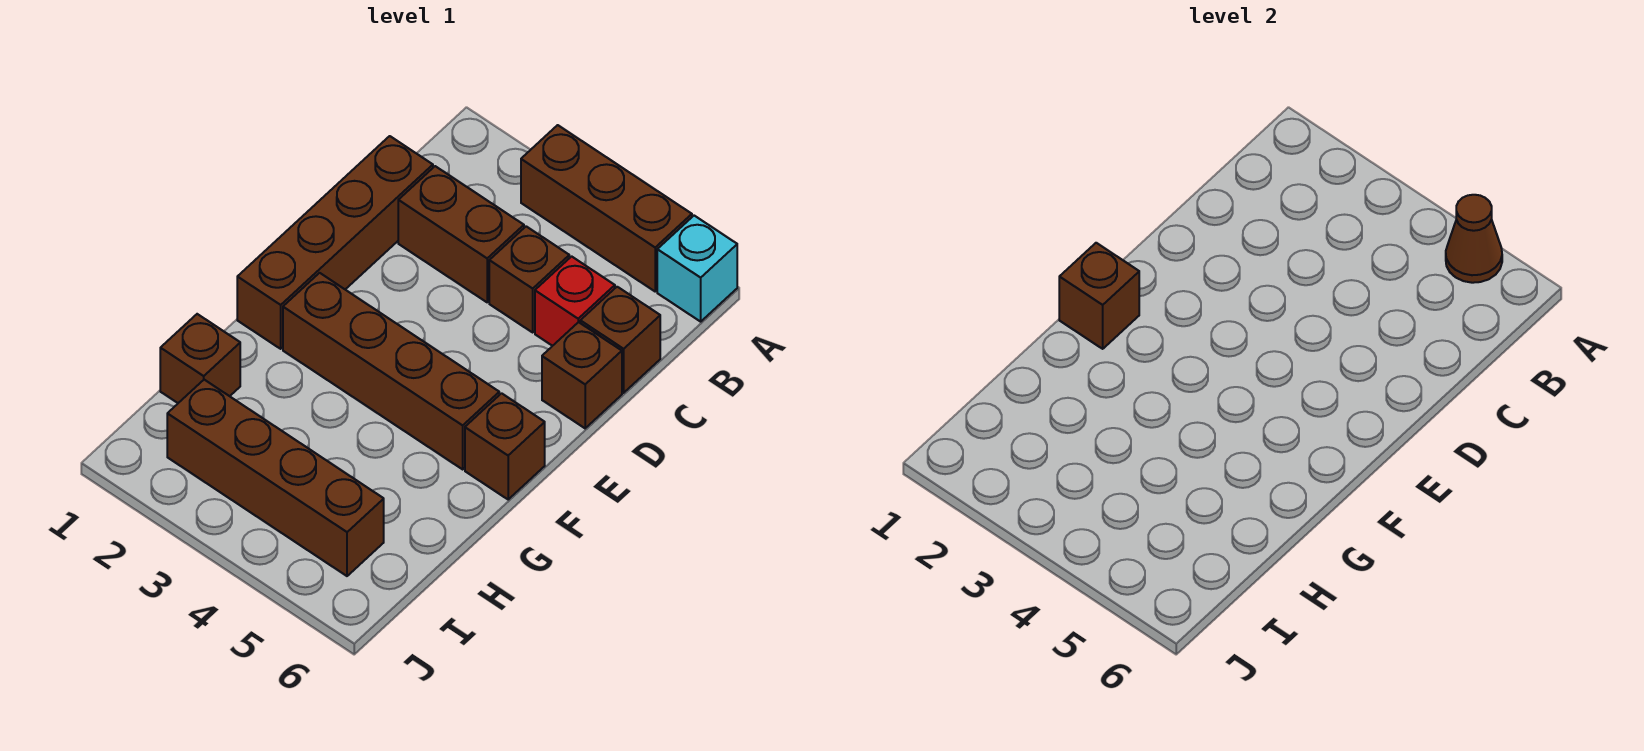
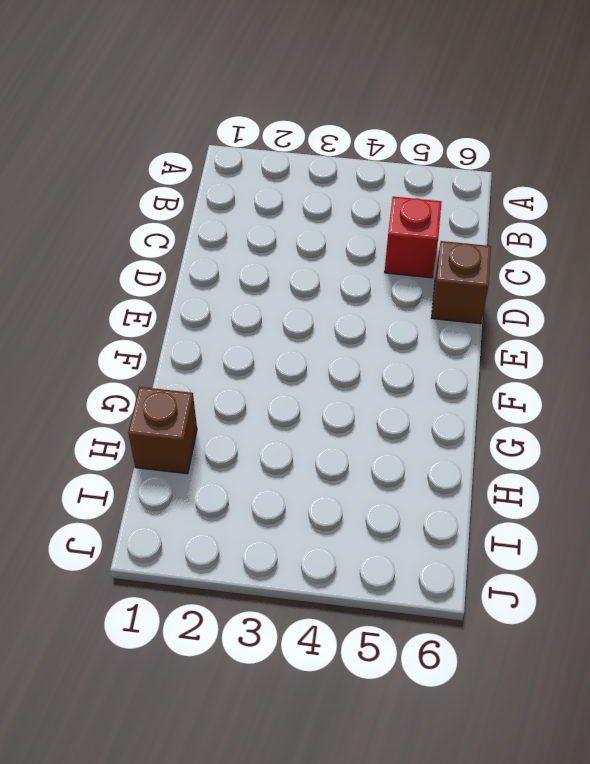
none -> brown brick A3:A5 level 1
none -> cyan brick A6 level 1
none -> brown brick C1:F1 level 1

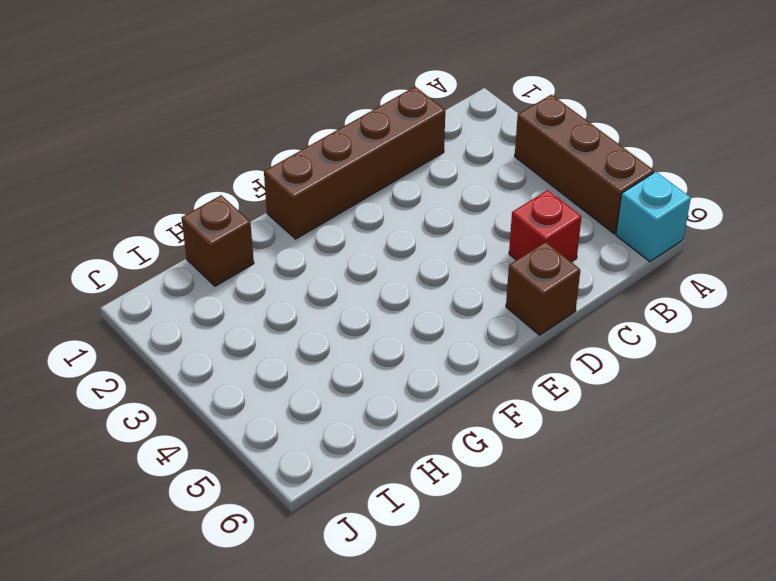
none -> brown brick C2:C3 level 1
none -> brown brick C4 level 1
none -> brown brick C6 level 1

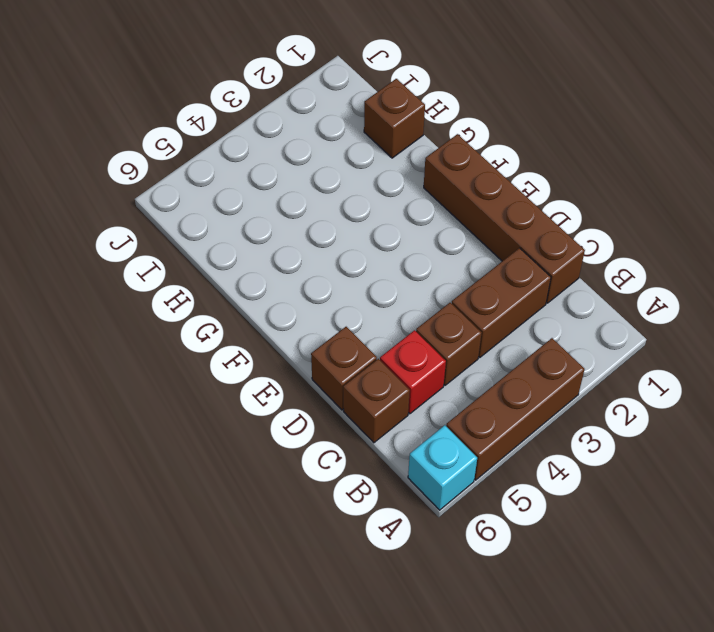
none -> brown brick F2:F5 level 1
none -> brown brick F6 level 1
none -> brown brick I2:I5 level 1

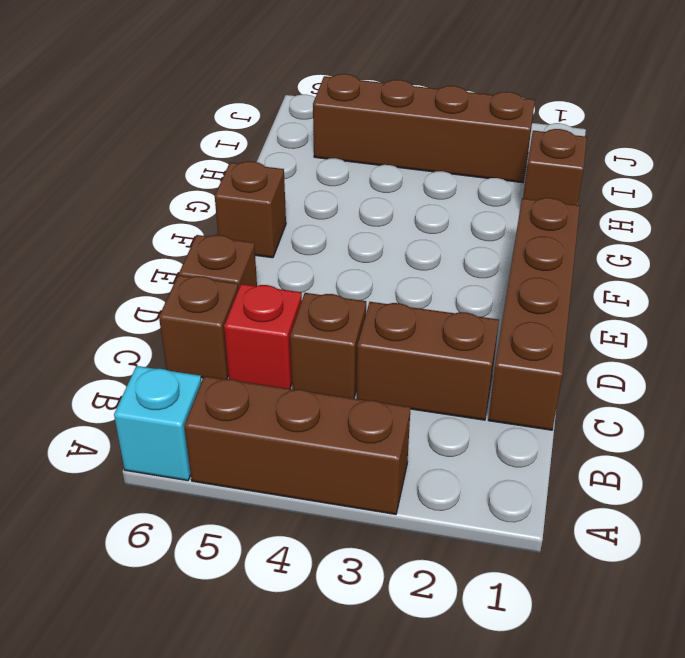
none -> brown brick F2:F5 level 1
none -> brown cone A5 level 2
none -> brown brick F1 level 2

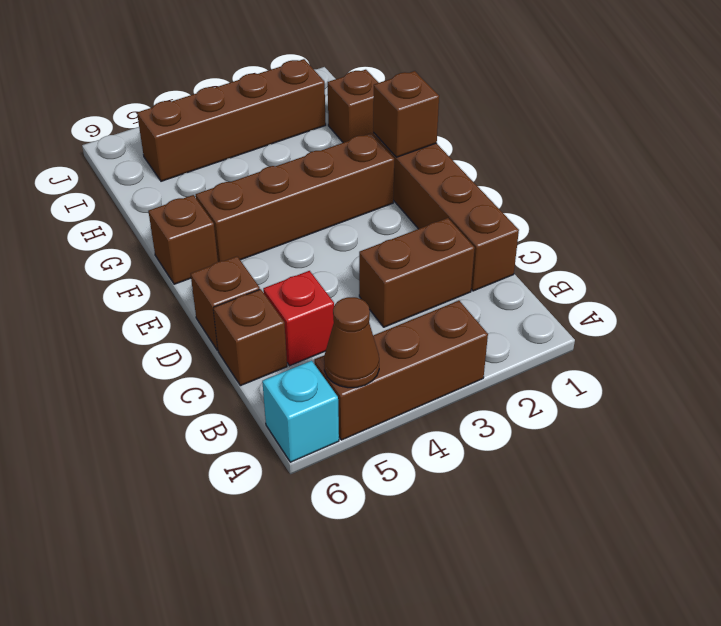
none -> brown brick C4 level 1

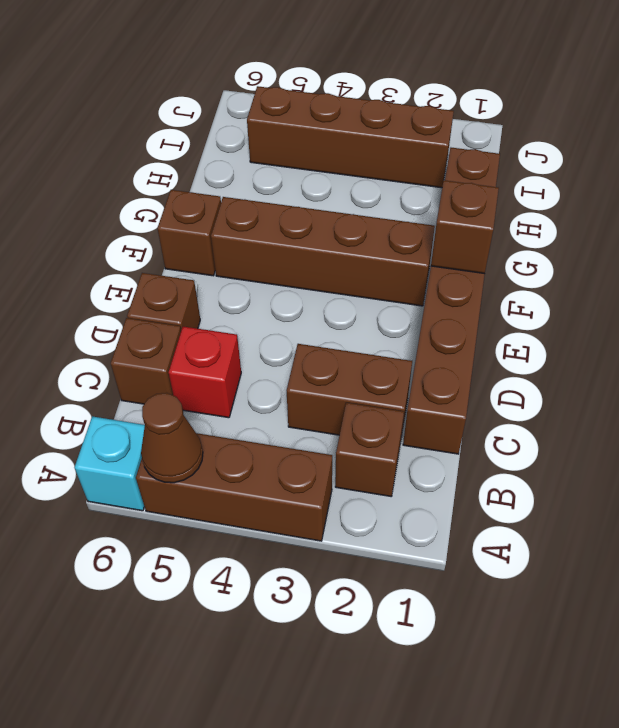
brown brick B2 level 1 -> brown brick C4 level 1

